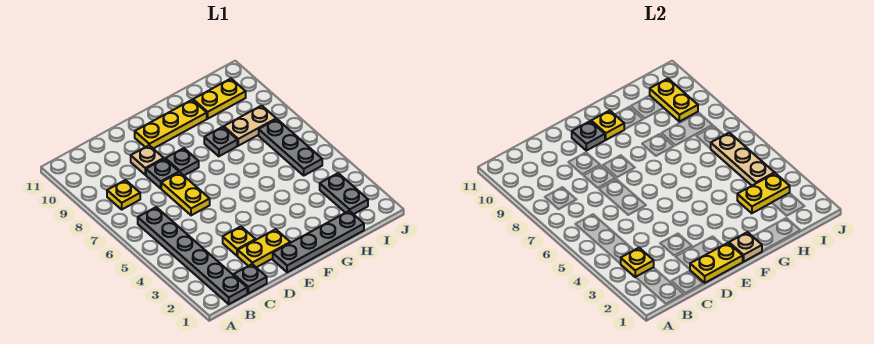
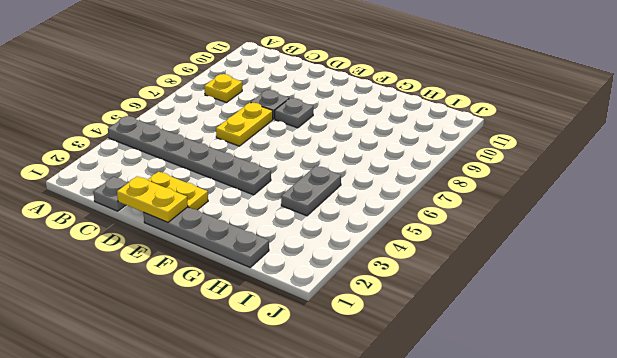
grey plate A4:F4 level 1 -> grey plate B1:B6 level 1
grey plate H4:H5 level 1 -> grey plate I2:I3 level 1
none -> yellow plate D3 level 1
none -> tan plate D9 level 1
none -> yellow plate E10:G10 level 1

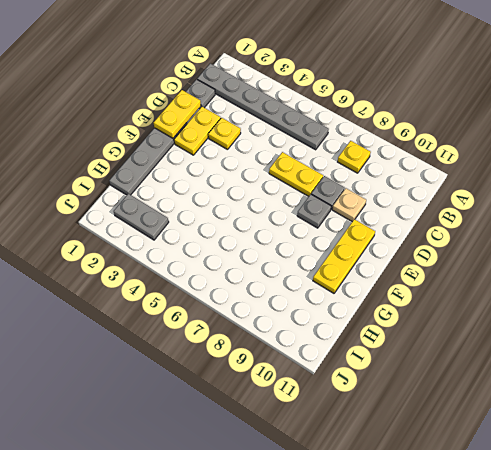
none -> grey plate G8 level 1
none -> tan plate H8:I8 level 1
none -> yellow plate H10:I10 level 1

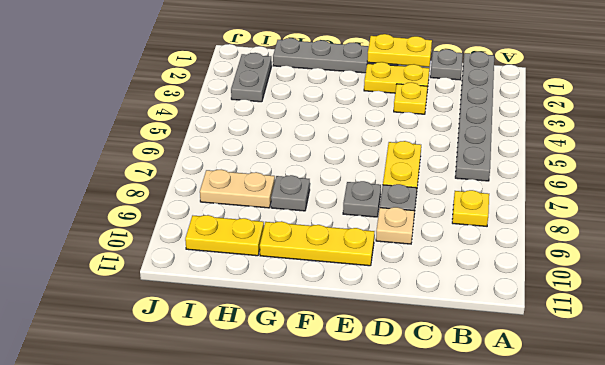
none -> grey plate I5:I7 level 1
none -> yellow plate B3 level 2
none -> grey plate E10 level 2

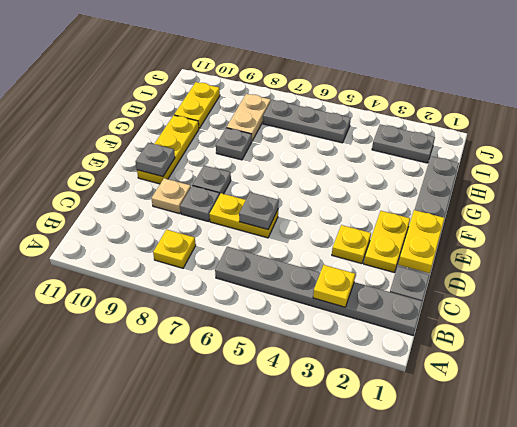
grey plate D6 level 2 -> none
none -> tan plate F1 level 2
none -> yellow plate F10 level 2
none -> yellow plate H3:I3 level 2

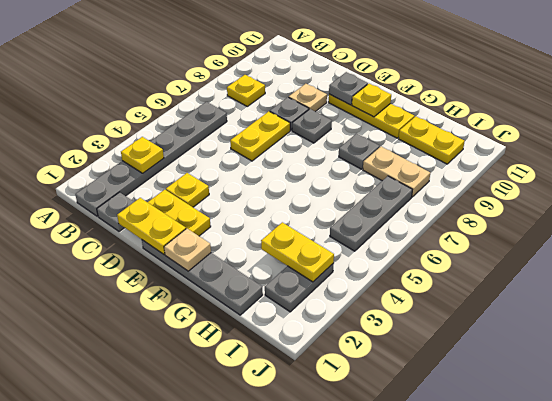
none -> tan plate I4:I6 level 2
none -> yellow plate I9:I10 level 2

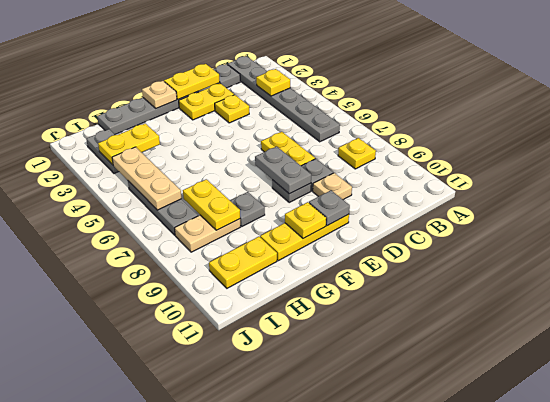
grey plate E7:E8 level 2 -> none
yellow plate H7:H8 level 2 -> yellow plate I9:I10 level 2

